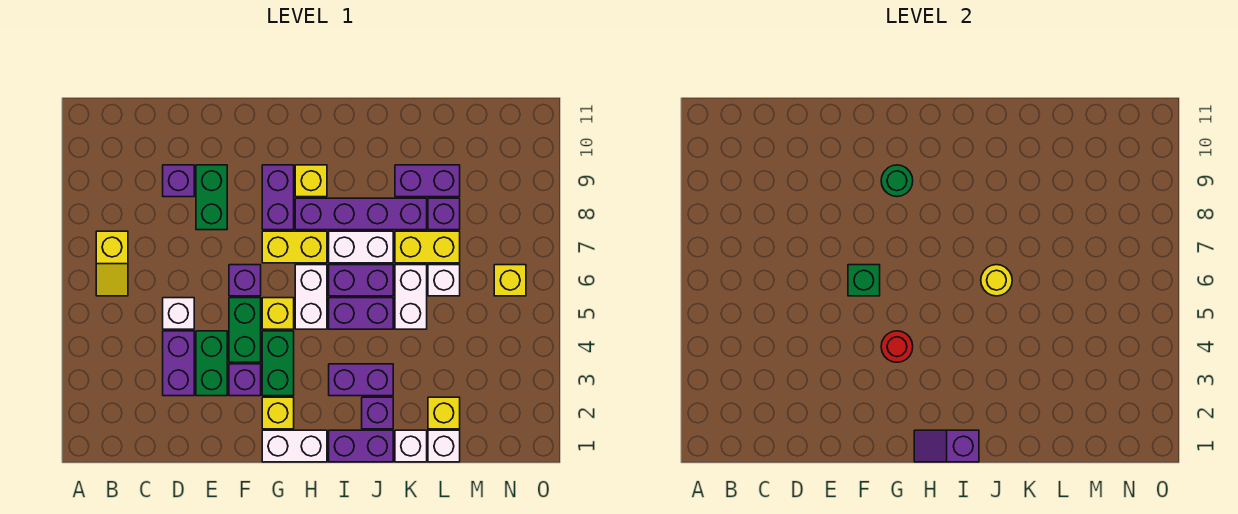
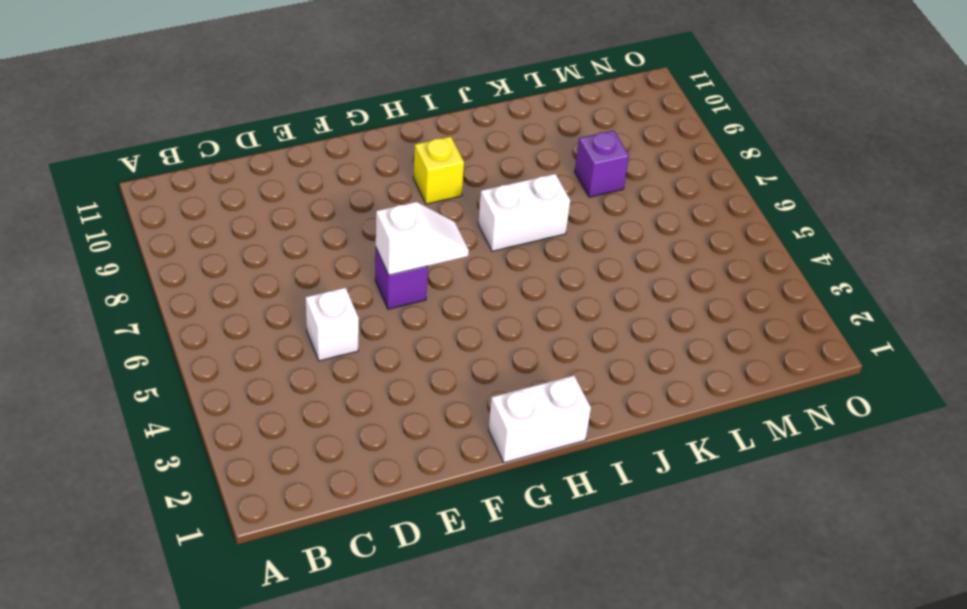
white slope F6:G6 level 2 top F -> green brick F6 level 2
none -> yellow slope B6:B7 level 1 top 7
none -> purple brick D3:D4 level 1
none -> purple brick D9 level 1
none -> green brick E3:E4 level 1

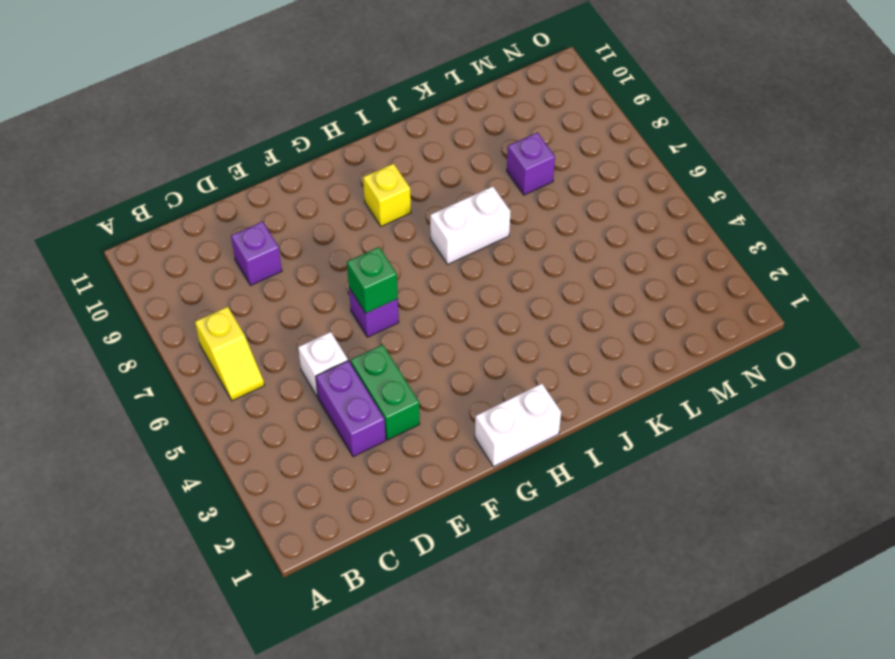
none -> green brick E8:E9 level 1
none -> purple brick F3 level 1
none -> green brick F4:F5 level 1
none -> yellow brick G2 level 1

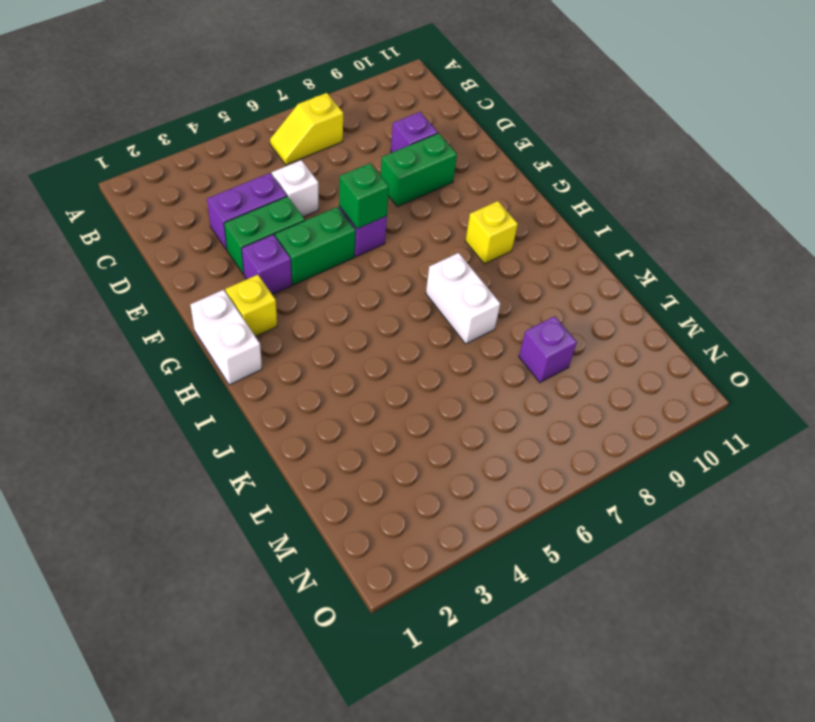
none -> green brick G3:G4 level 1
none -> yellow brick G5 level 1
none -> yellow brick G7:H7 level 1
none -> purple brick G8:G9 level 1

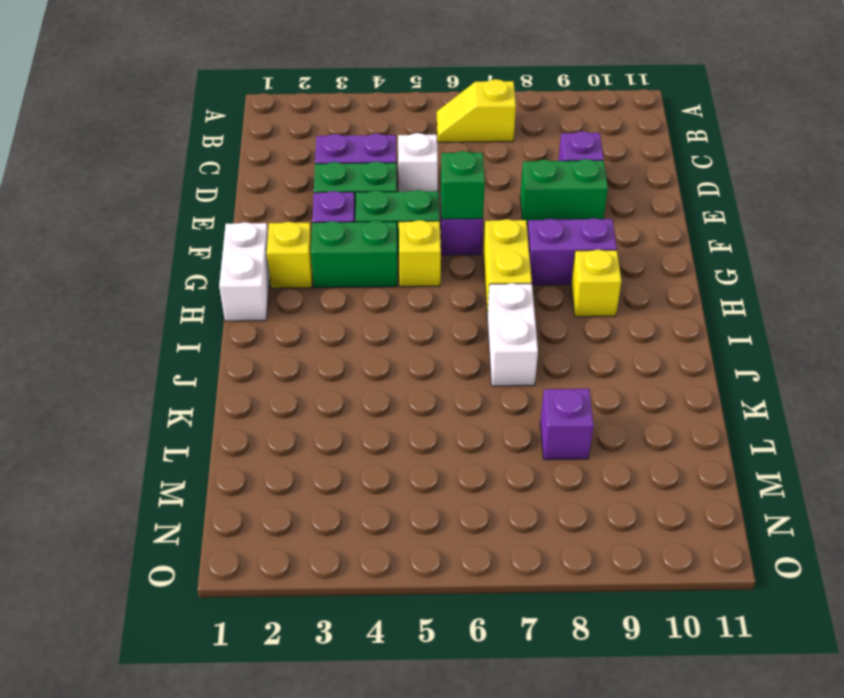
none -> white brick H5:H6 level 1
none -> purple brick H8:K8 level 1
none -> purple brick I1:J1 level 1
none -> purple brick I3:J3 level 1

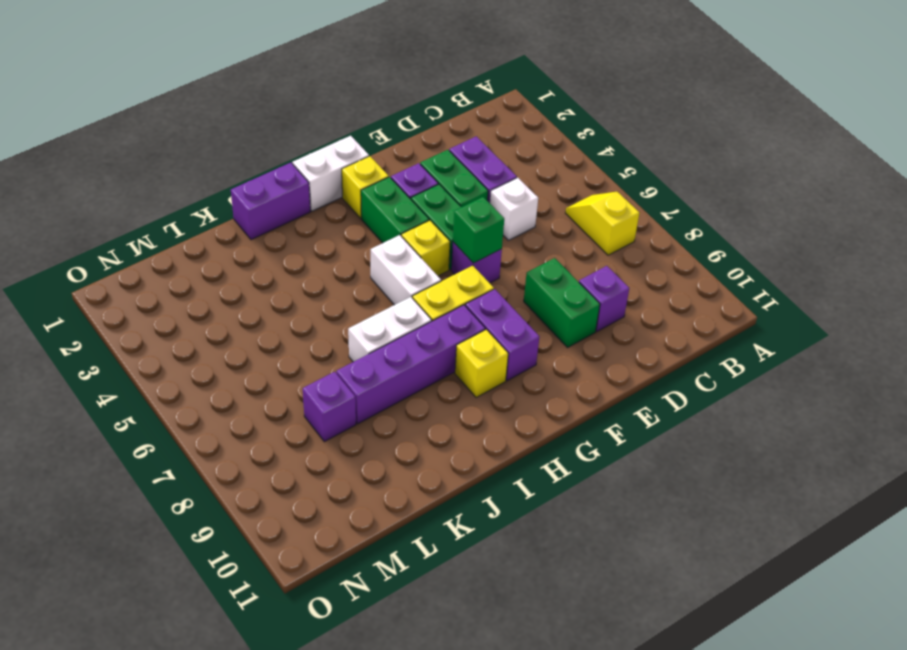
none -> purple brick I3:J3 level 1
none -> purple brick I5:J5 level 1
none -> purple brick I6:J6 level 1
none -> purple brick J2 level 1

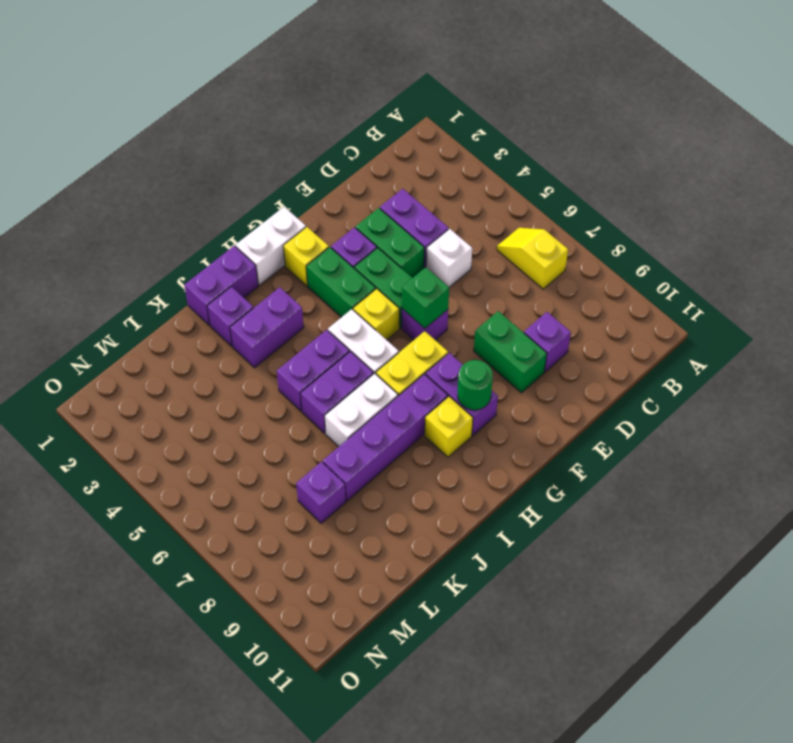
none -> white brick K1 level 1
none -> white brick K5:K6 level 1
none -> yellow brick K7:L7 level 1
none -> purple brick K9:L9 level 1

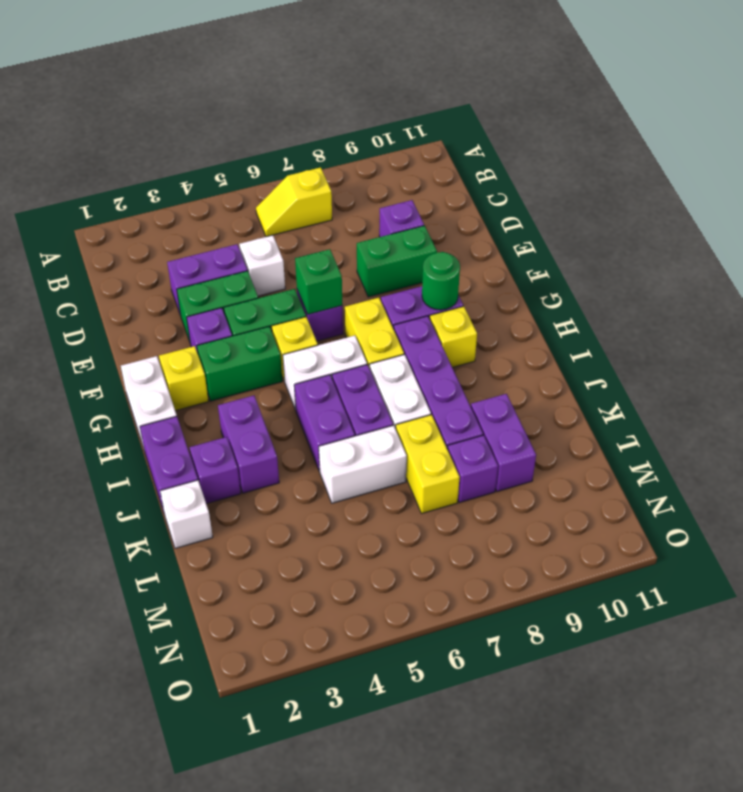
none -> white brick L1 level 1
none -> yellow brick L2 level 1
none -> white brick L6 level 1
none -> yellow brick N6 level 1

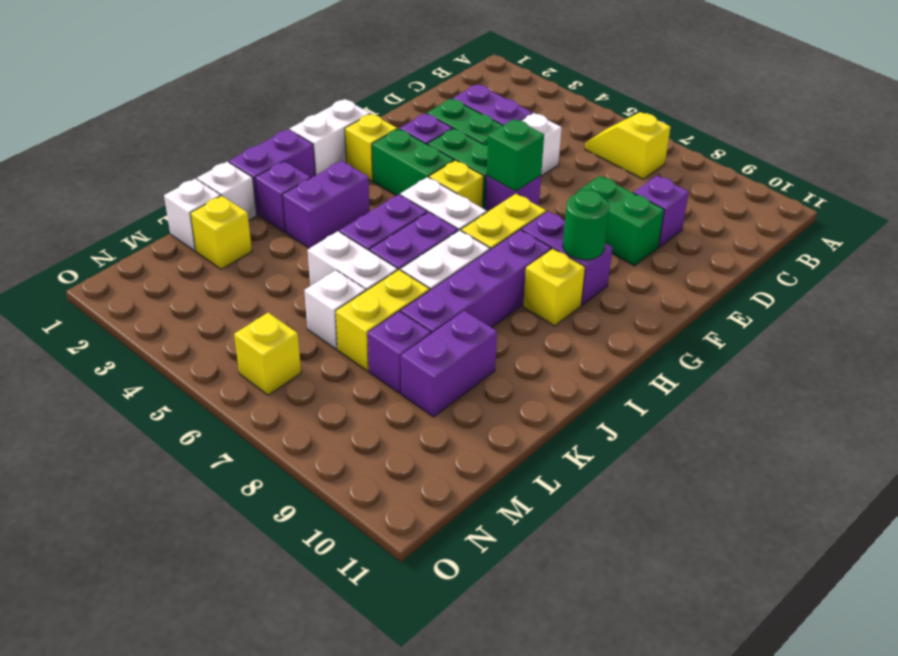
none -> red round brick G4 level 2
none -> purple slope H1:I1 level 2 top I
none -> yellow round brick J6 level 2

